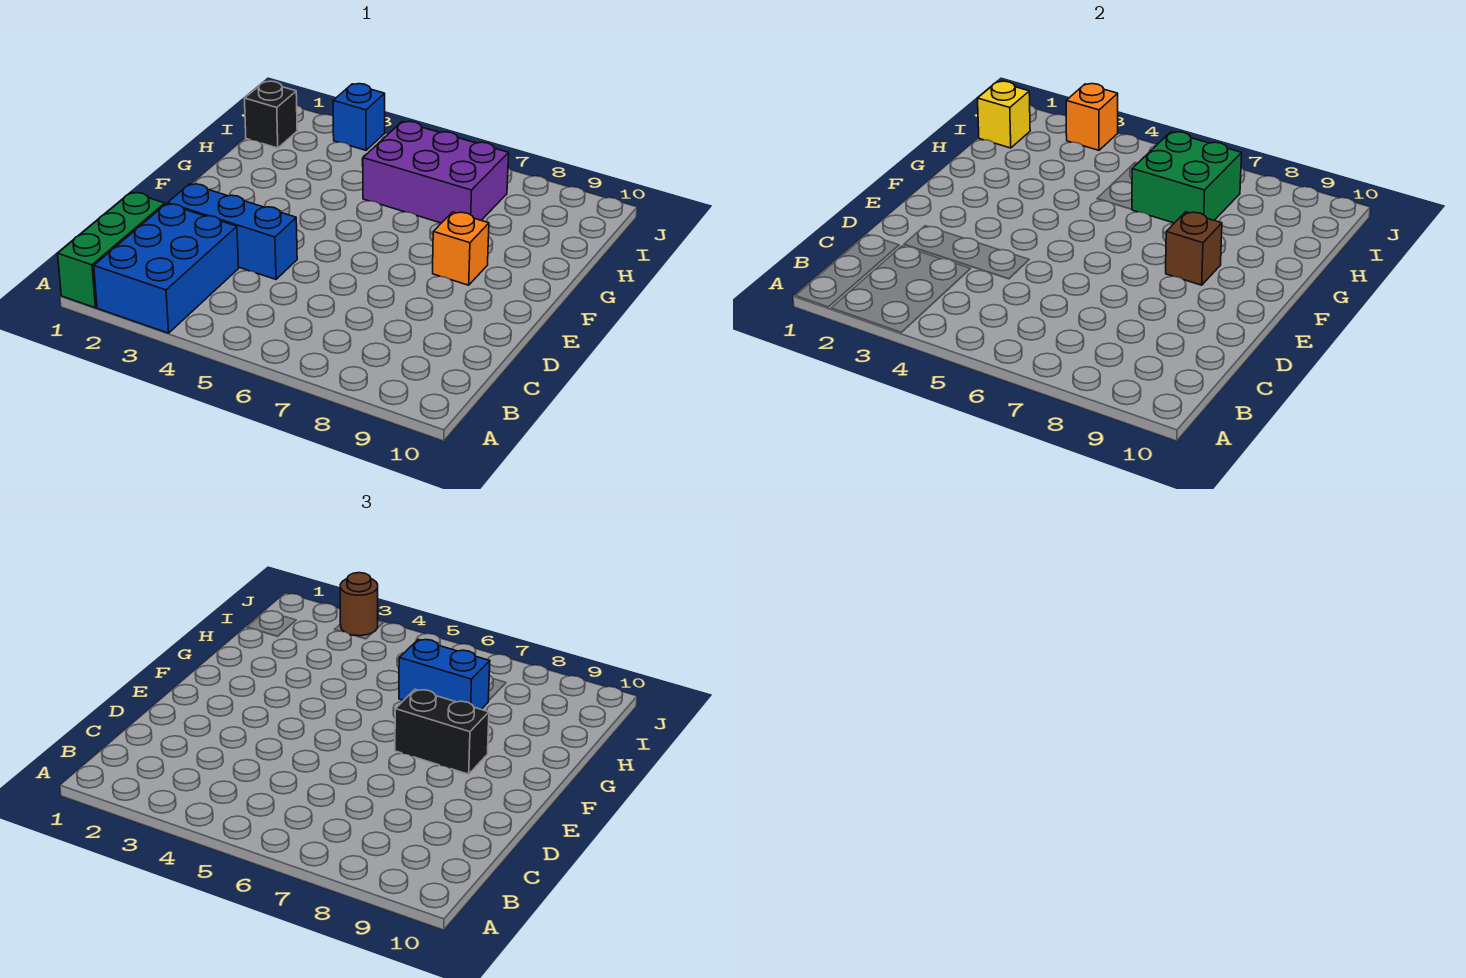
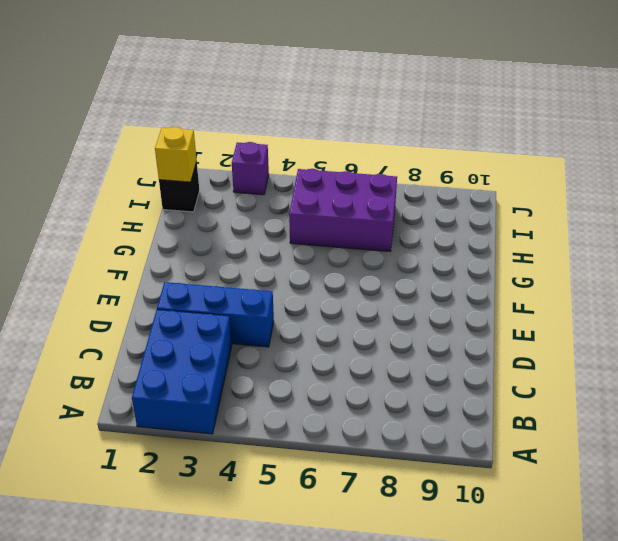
purple brick J3 level 1 -> blue brick J3 level 1
none -> green brick A1:C1 level 1
none -> orange brick F8 level 1
none -> brown brick F8 level 2

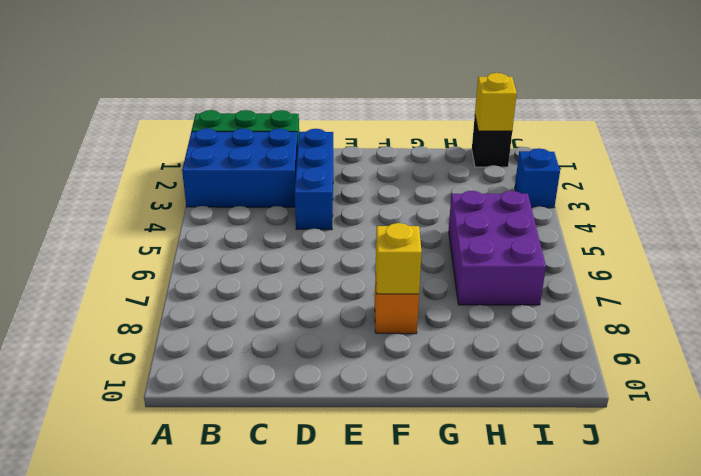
yellow brick F8 level 2 -> brown brick F8 level 2
none -> green brick H6:I7 level 2
none -> orange brick J3 level 2
none -> black brick F7:F8 level 3

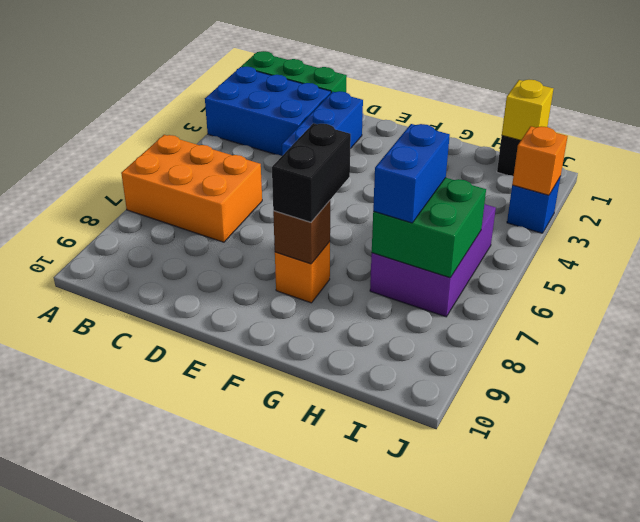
orange brick A6:C7 level 1 -> none
none -> brown round brick J3 level 3

